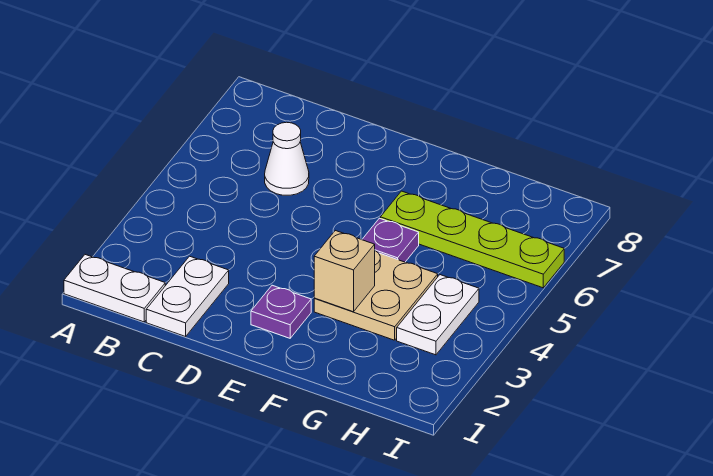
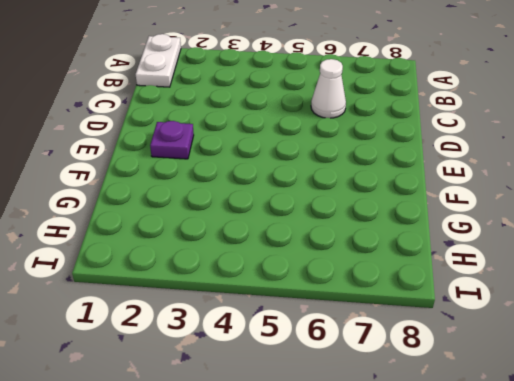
none -> white plate C1:C2 level 1
none -> tan plate F3:G4 level 1

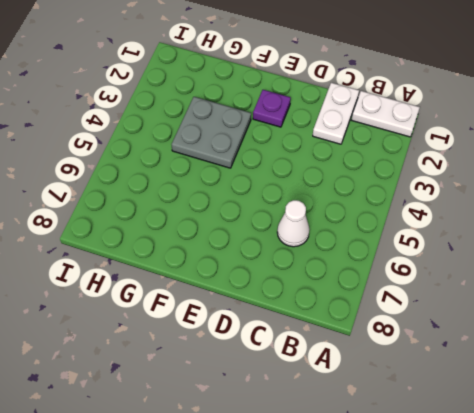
grey plate F3:G4 level 1 -> tan plate F3:G4 level 1
none -> purple plate F5 level 1
none -> lime plate F6:I6 level 1

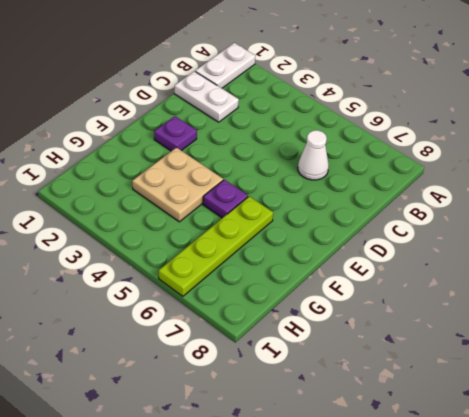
none -> white plate H3:H4 level 1
none -> tan brick F3 level 2

